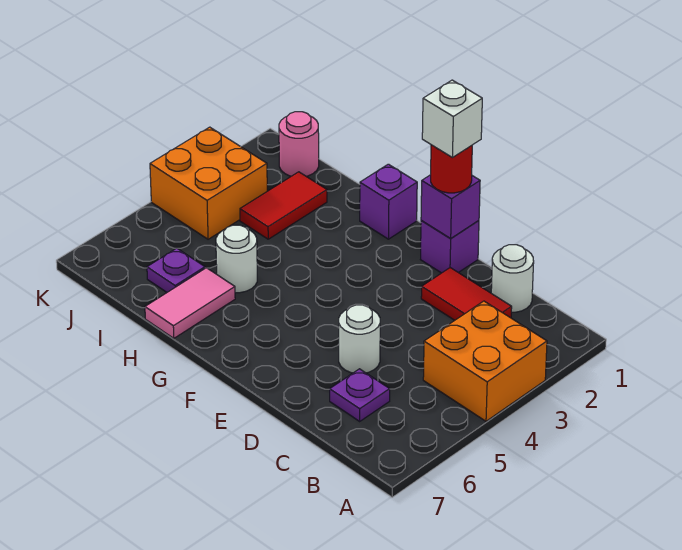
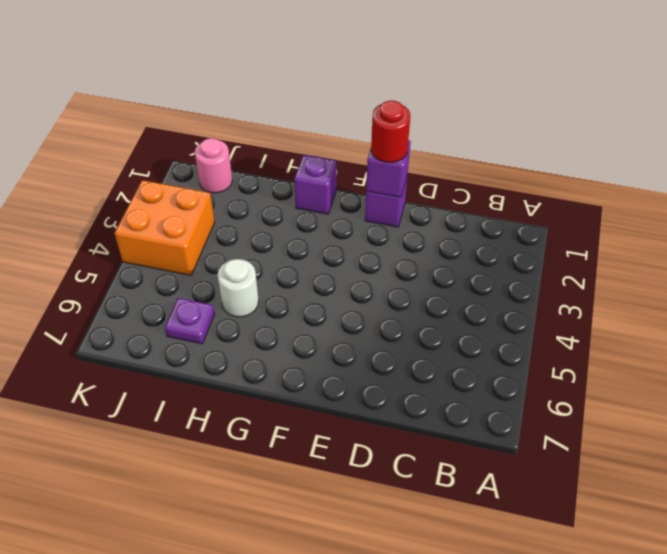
none -> orange brick A3:B4 level 1
none -> white round brick C1 level 1
none -> red tile C2:D2 level 1

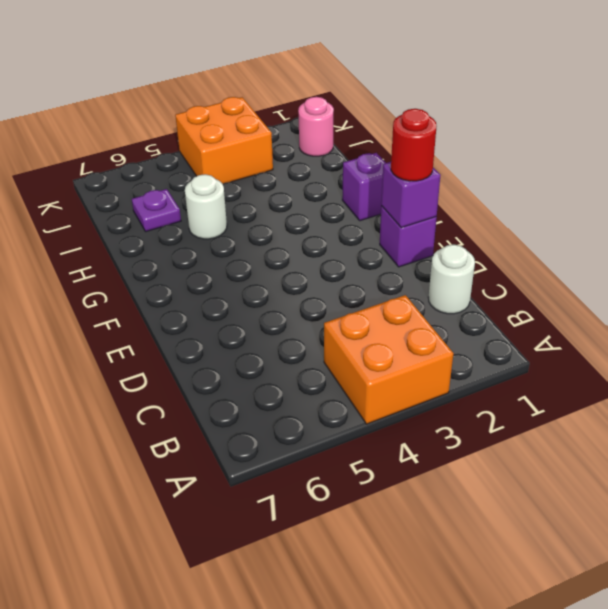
none -> red tile C2:D2 level 1
none -> purple plate C6 level 1
none -> white round brick D5 level 1

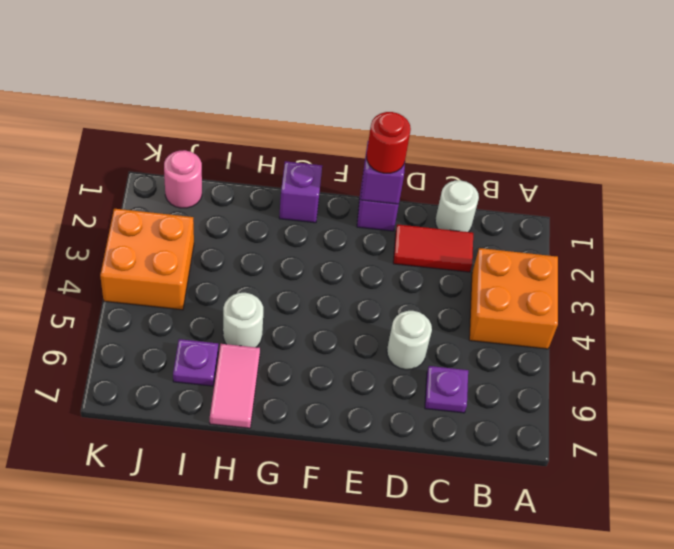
none -> red tile I2:I3 level 1
none -> white brick E1 level 4

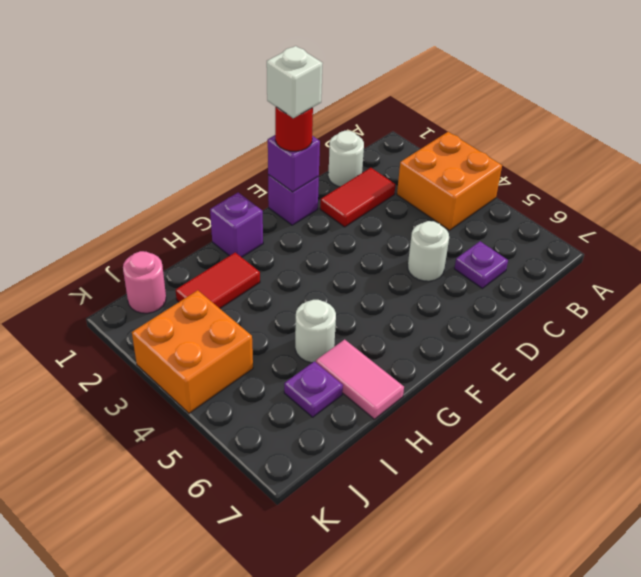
red tile H2:I2 level 1 -> red tile I2:I3 level 1

